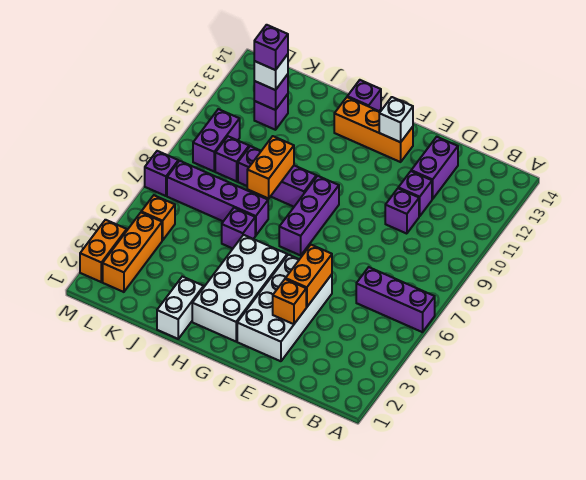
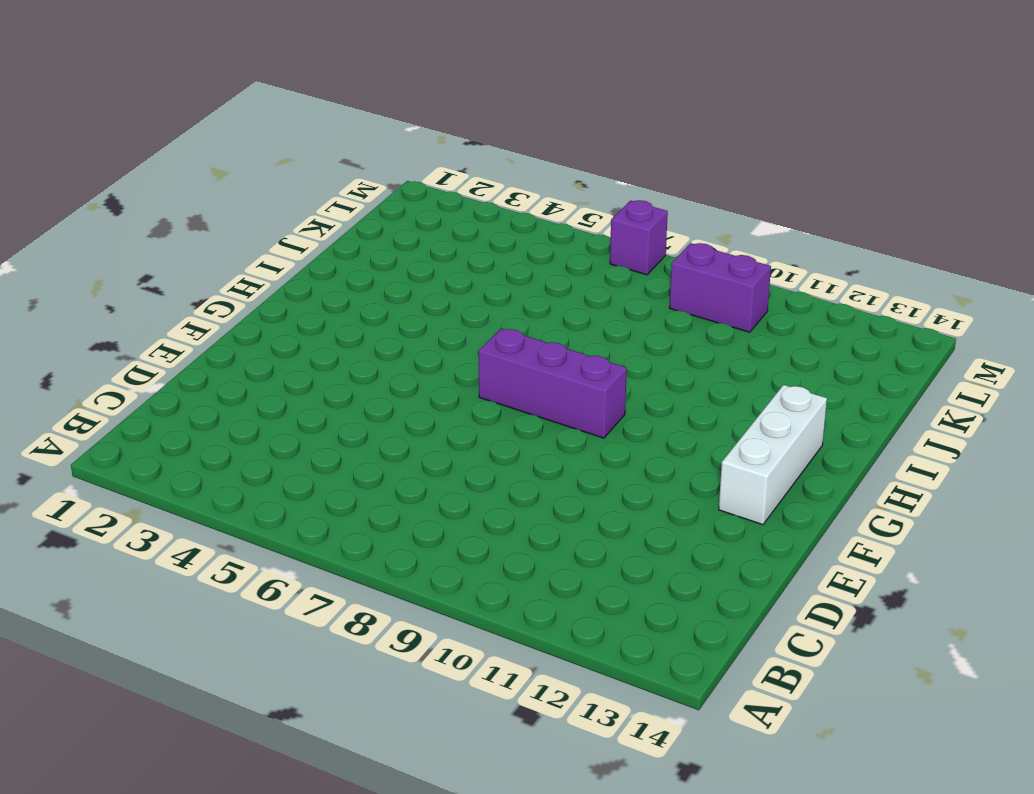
white brick F13:H13 level 1 -> orange brick F13:H13 level 1
none -> purple brick A6:C6 level 1
none -> purple brick D10 level 1
none -> purple brick D11 level 1

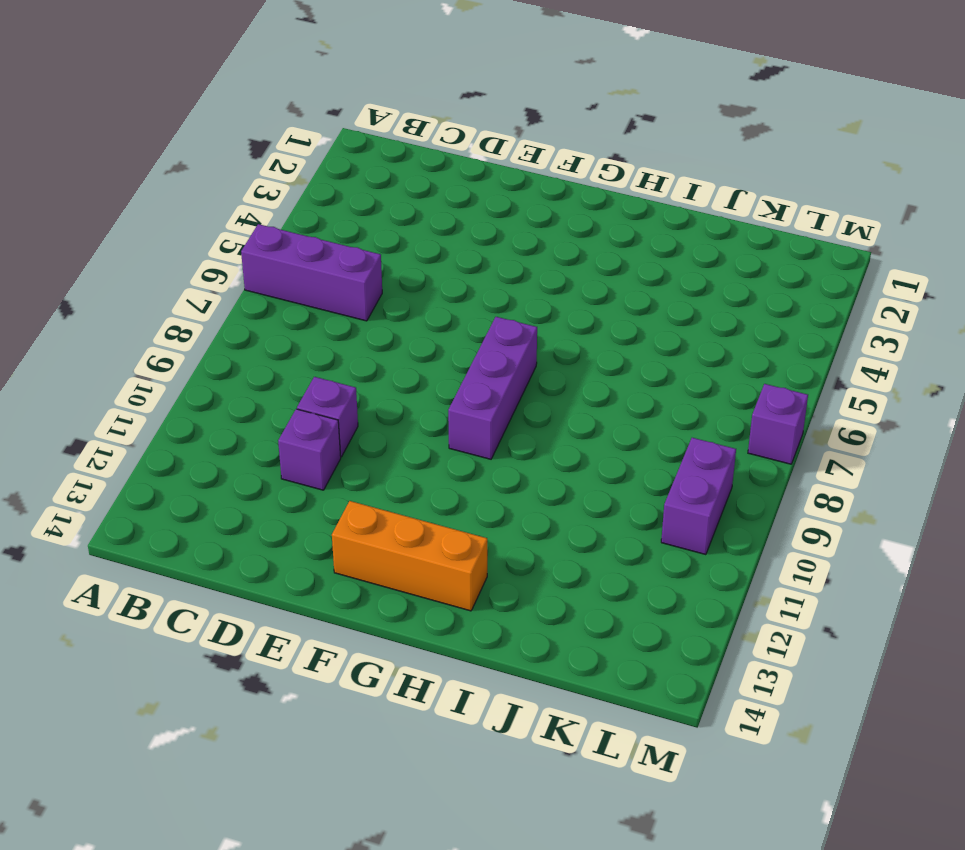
none -> purple brick D12:D13 level 1
none -> white brick E2:F5 level 1
none -> white brick G2:H5 level 1

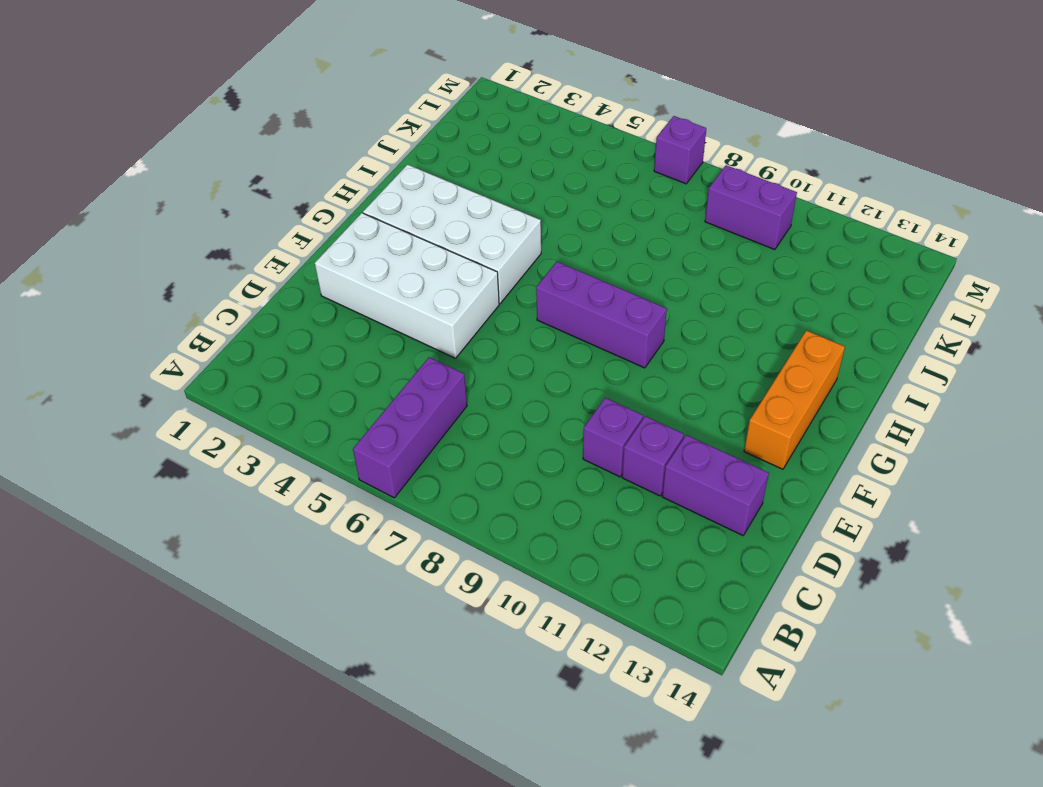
none -> purple brick H9:J9 level 1
none -> purple brick H14 level 1
none -> white brick I1:I2 level 1

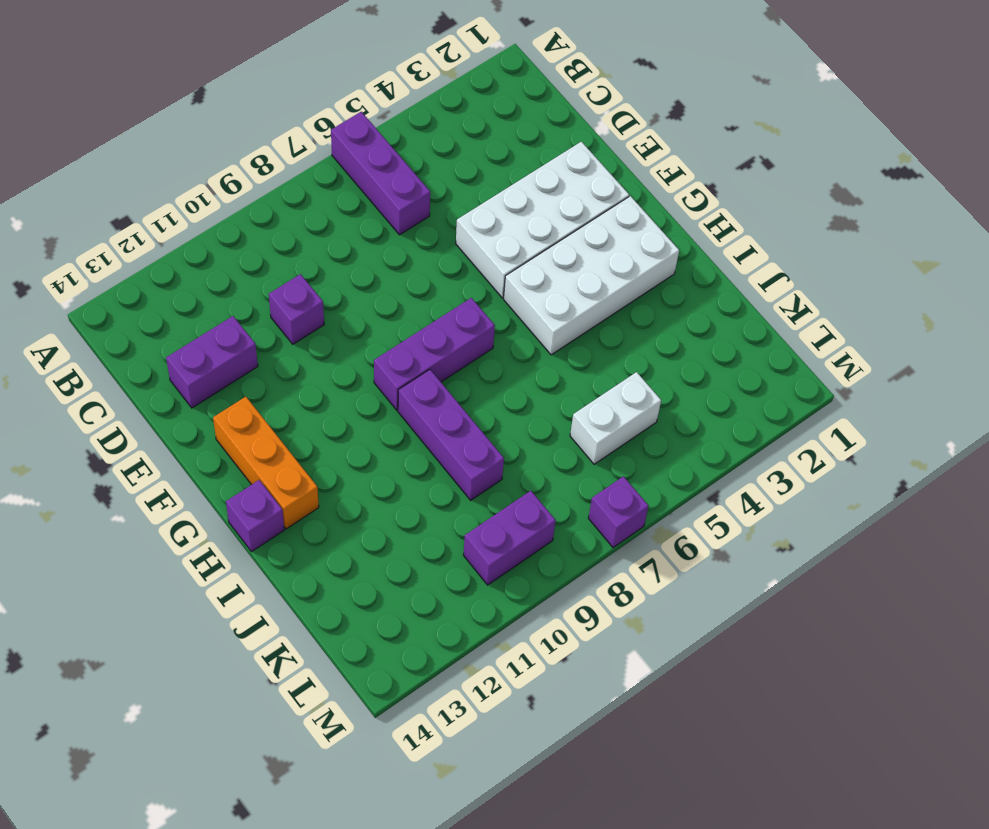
white brick K5:K6 level 1 -> white brick I1:I2 level 1
none -> purple brick D11 level 1
none -> purple brick I6 level 1
none -> purple brick I7:L7 level 1

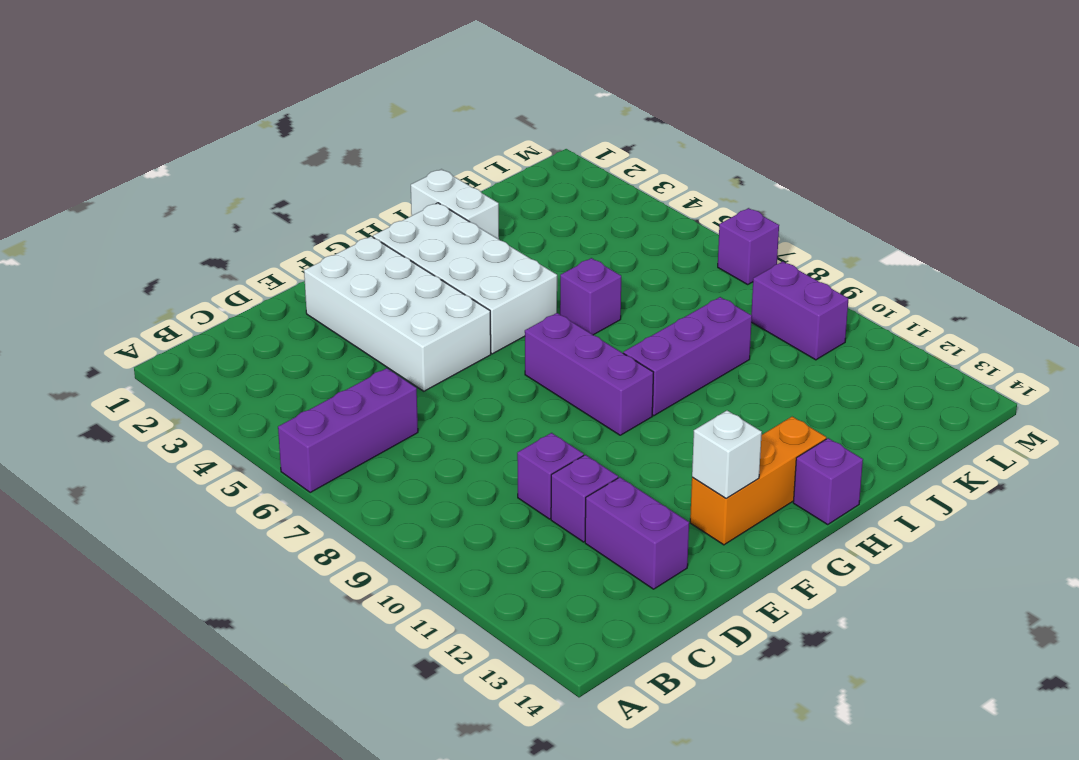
none -> purple brick I7:L7 level 1
none -> purple brick K9 level 1
none -> purple brick K12 level 1

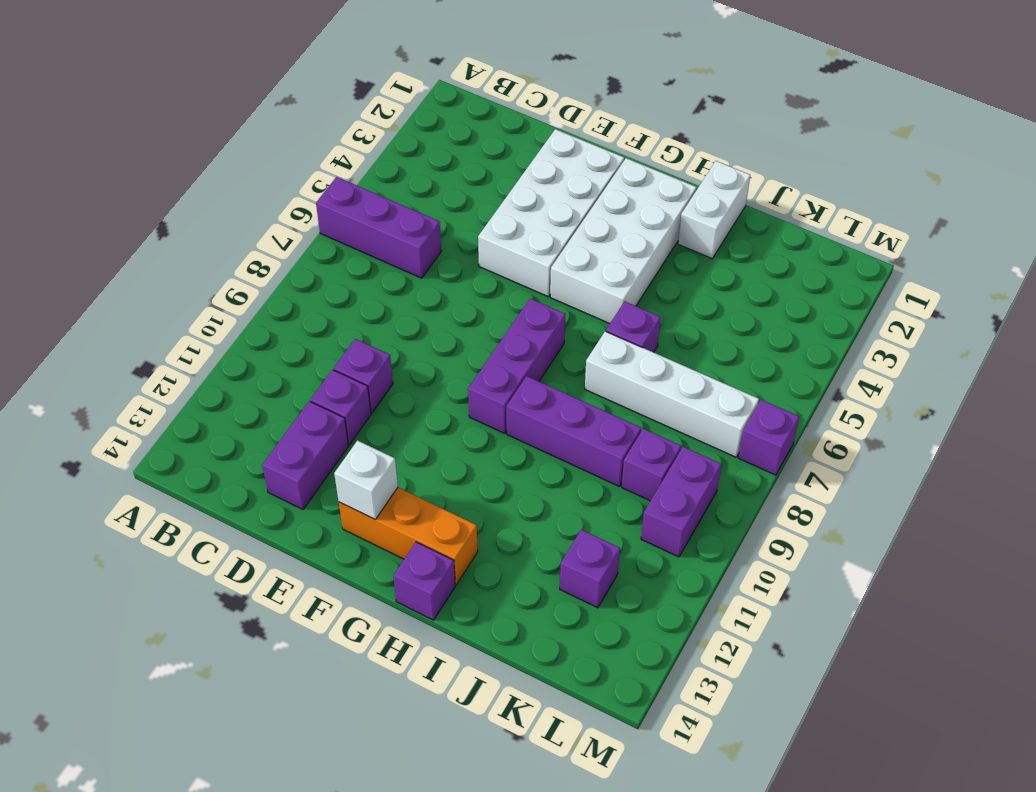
white brick I7:L7 level 1 -> purple brick I7:L7 level 1
none -> orange brick L2:L4 level 1
none -> orange brick L5 level 1
none -> orange brick M2:M3 level 1

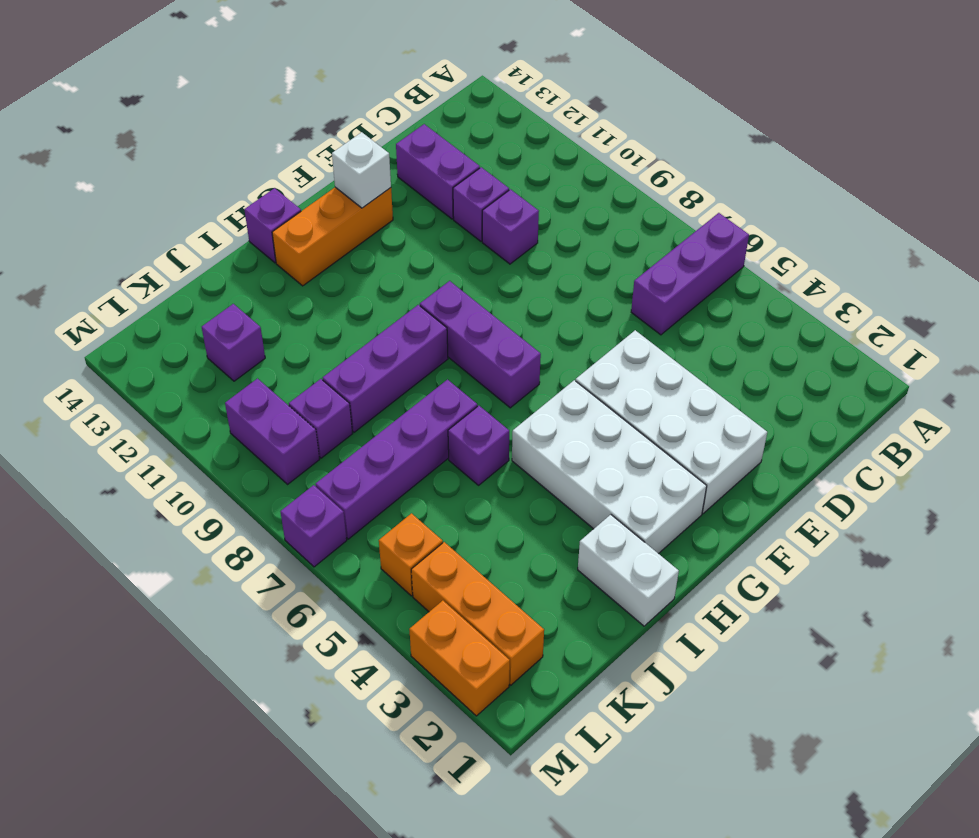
none -> orange brick E3 level 2
none -> orange brick E4:E5 level 2
none -> orange brick I8:I9 level 2

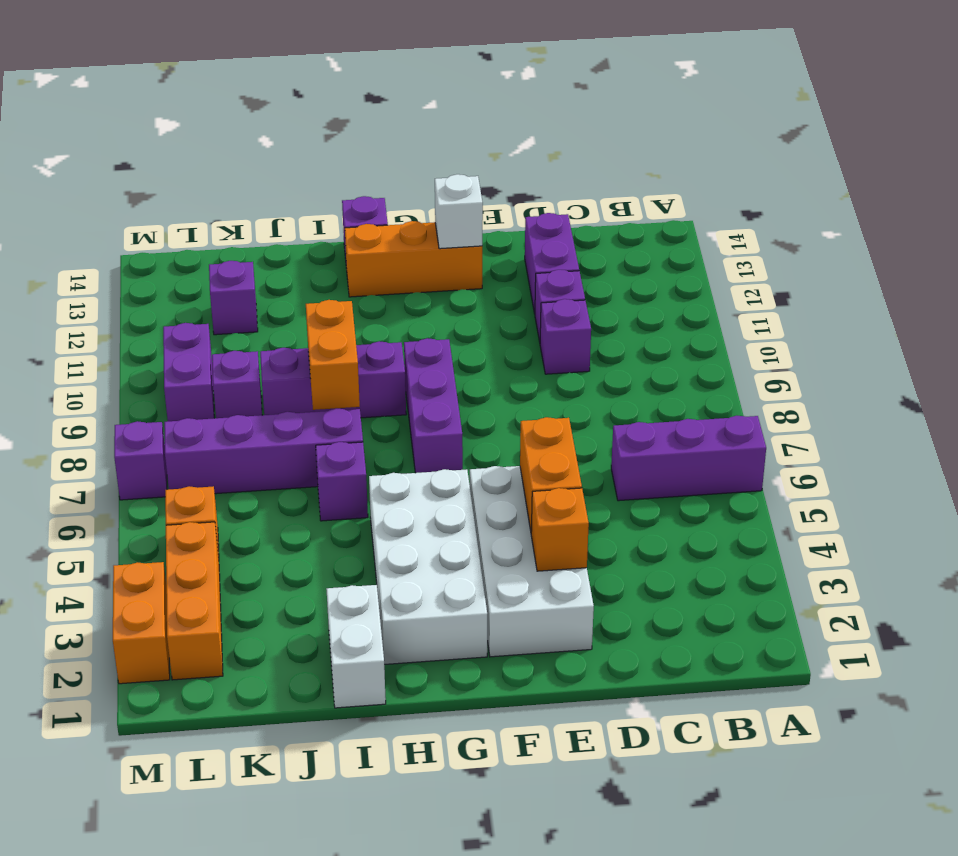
none -> purple brick K12 level 2
none -> white brick K12 level 3
none -> purple brick K12 level 4

